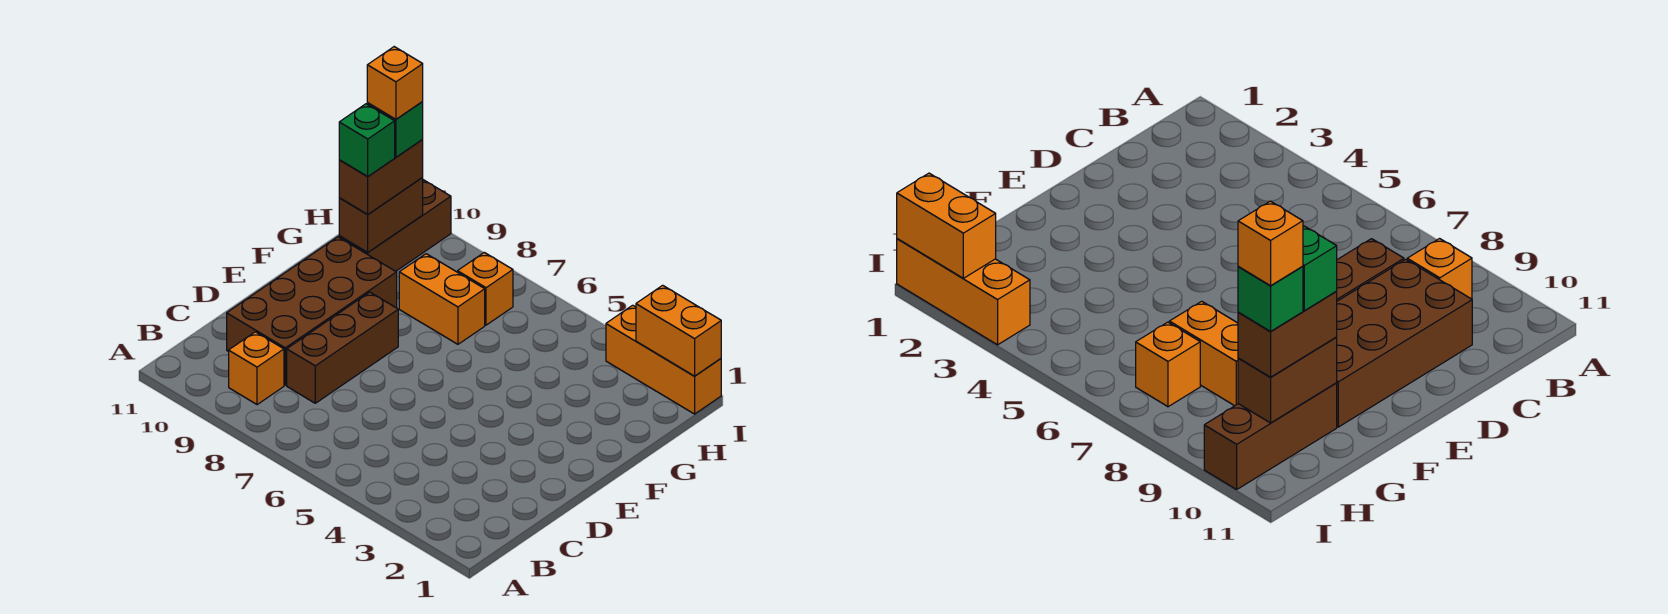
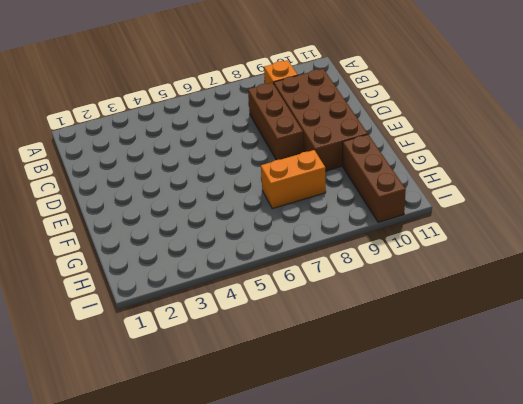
none -> orange brick H7 level 1
none -> orange brick I1:I3 level 1
none -> brown brick G10:H10 level 2

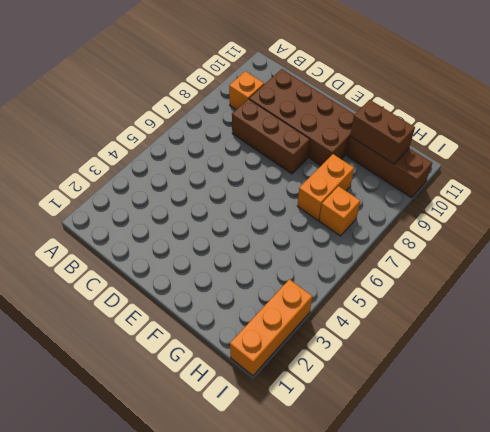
none -> orange brick I1:I2 level 2
none -> brown brick G10:H10 level 3
none -> green brick G10 level 4

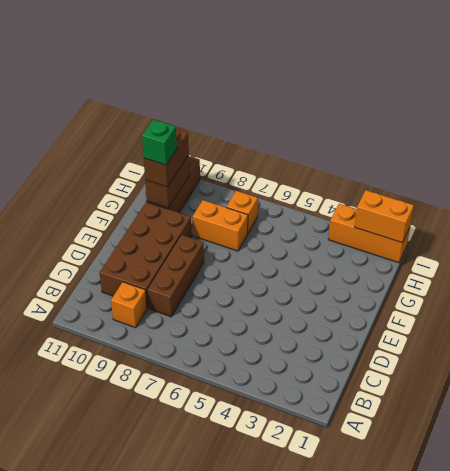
none -> green brick H10 level 4
none -> orange brick H10 level 5

